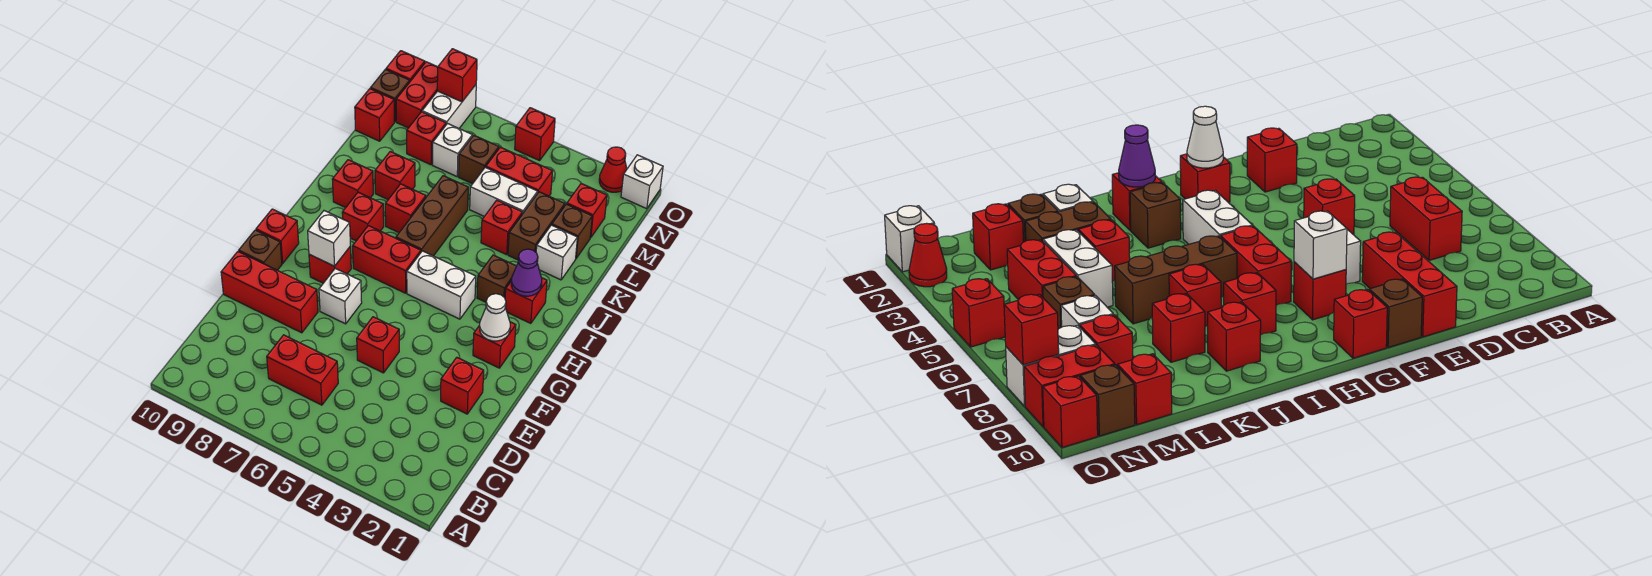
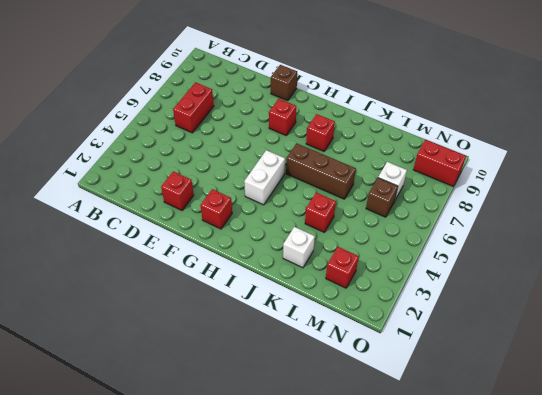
none -> red brick E5 level 1
none -> red brick E8:E10 level 1
none -> white brick F7 level 1
none -> red brick G10 level 1

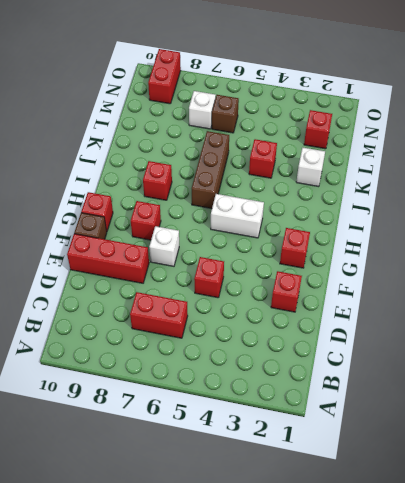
none -> red brick H6:H7 level 1
none -> red brick I2 level 1
none -> brown brick I3 level 1
none -> red brick J7 level 1

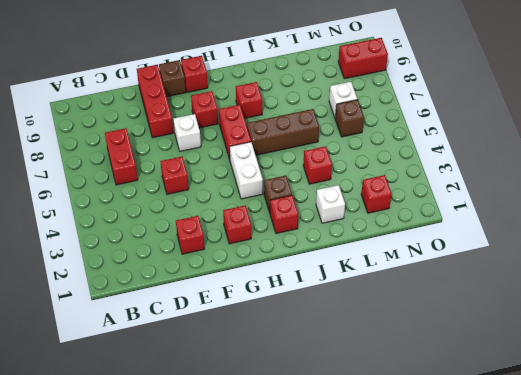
none -> red brick J7 level 1
none -> red brick J9 level 1
none -> brown brick K3:L3 level 1
none -> red brick K8 level 1

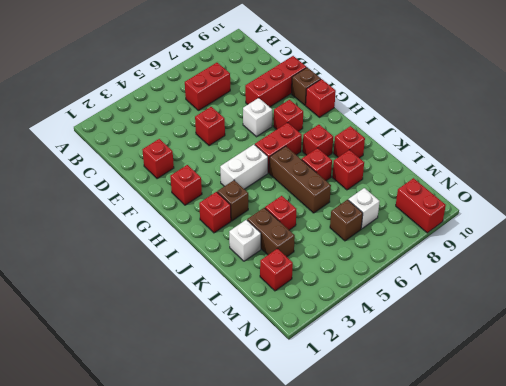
none -> brown brick L2 level 1
none -> white brick L4:L5 level 1
none -> red brick M4:M5 level 1
none -> red brick M8 level 1

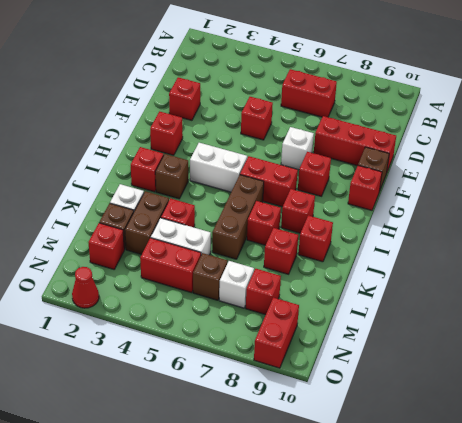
none -> red brick M10 level 1
none -> white brick N8:O8 level 1
none -> brown brick N10 level 1
none -> white brick O1 level 1

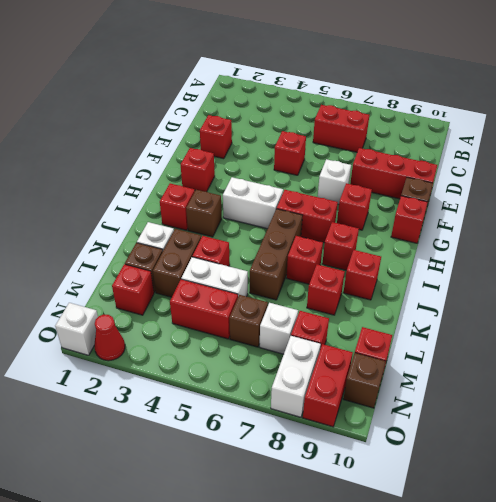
none -> red brick O5 level 1
none -> red brick O10 level 1
none -> white cone G2 level 2
none -> white brick G8 level 2

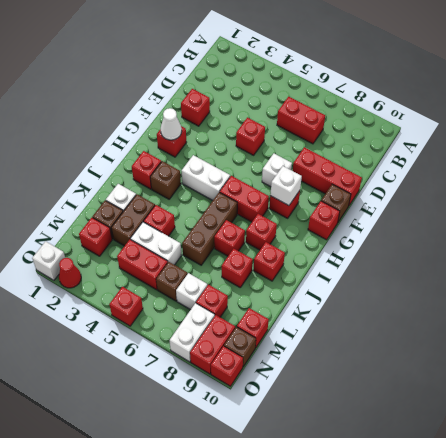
none -> purple cone I2 level 2
none -> red brick O8 level 2

